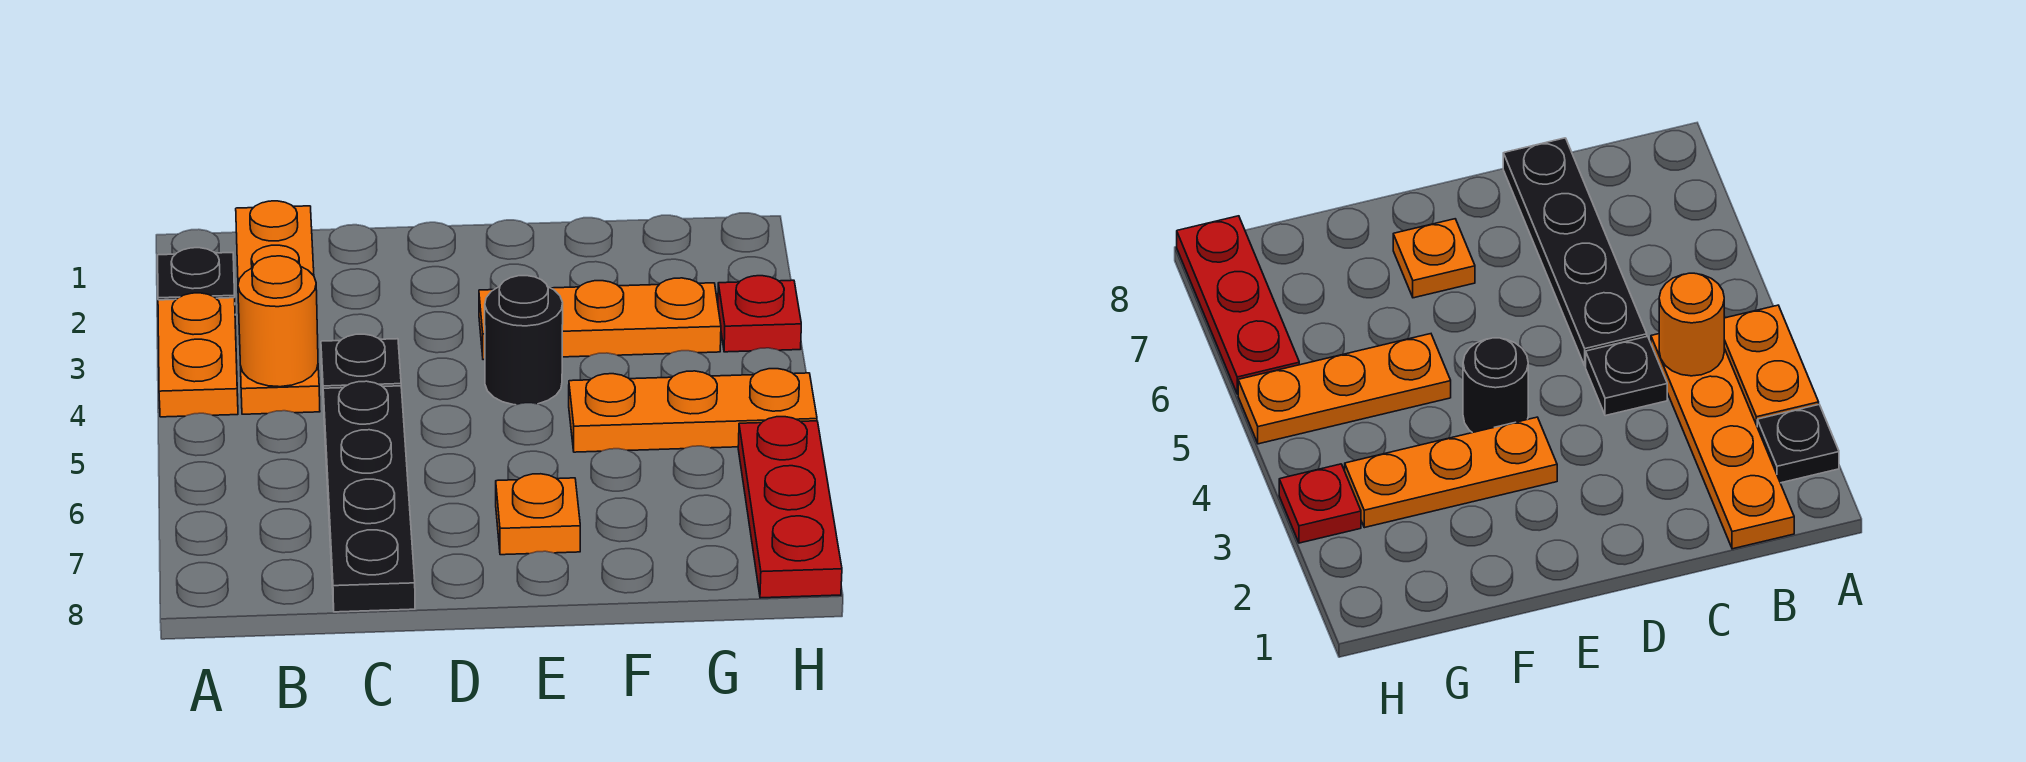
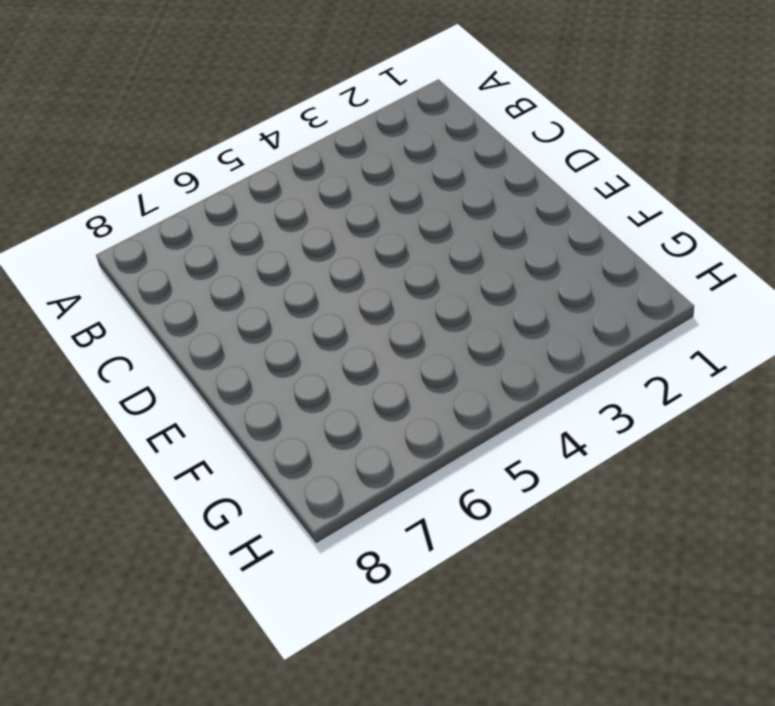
none -> black plate A2 level 1
none -> orange plate A3:A4 level 1
none -> orange plate B1:B4 level 1

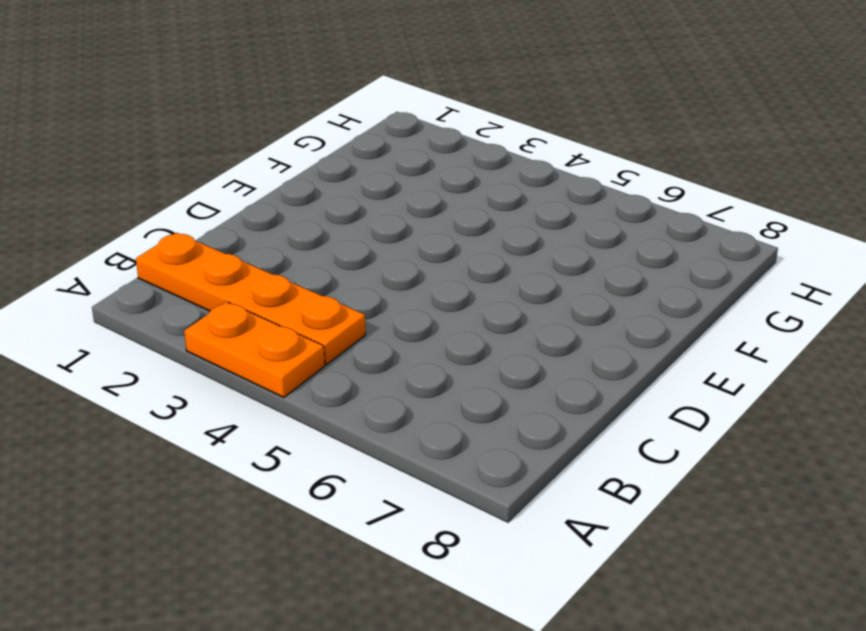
none -> black plate A2 level 1
none -> black plate C4 level 1
none -> black plate C5:C8 level 1

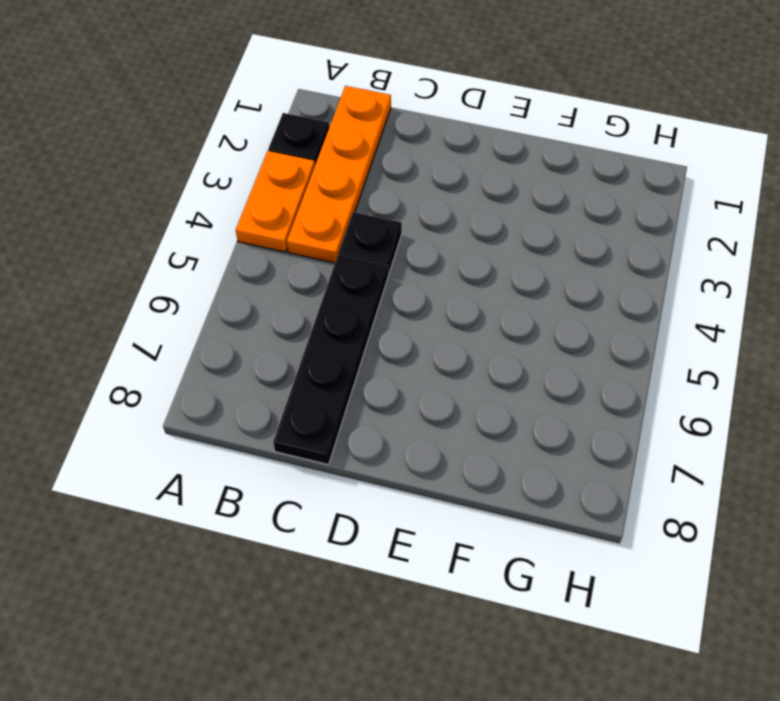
none -> orange plate E3:G3 level 1
none -> black round brick E4 level 1
none -> orange plate E7 level 1

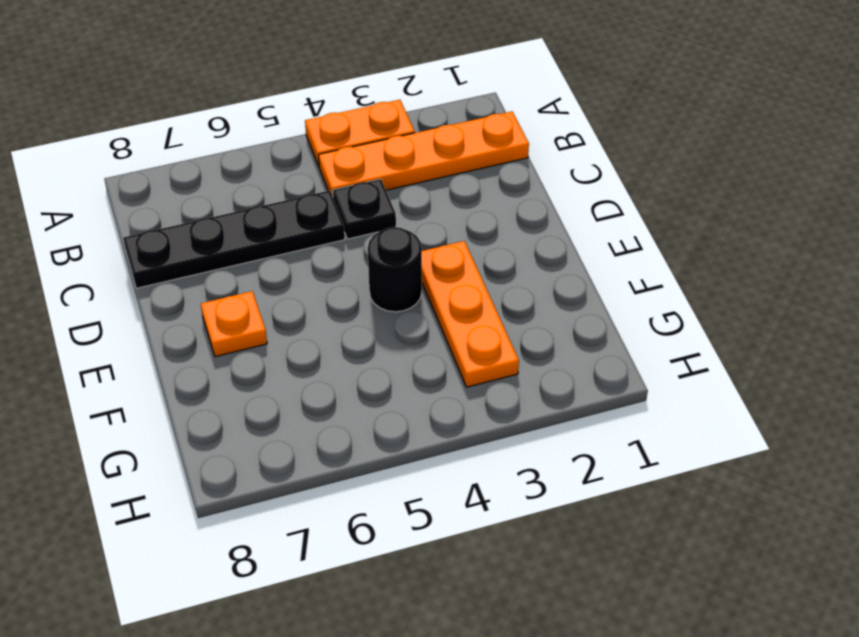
none -> black plate A2 level 1
none -> orange plate F5:H5 level 1
none -> red plate H3 level 1

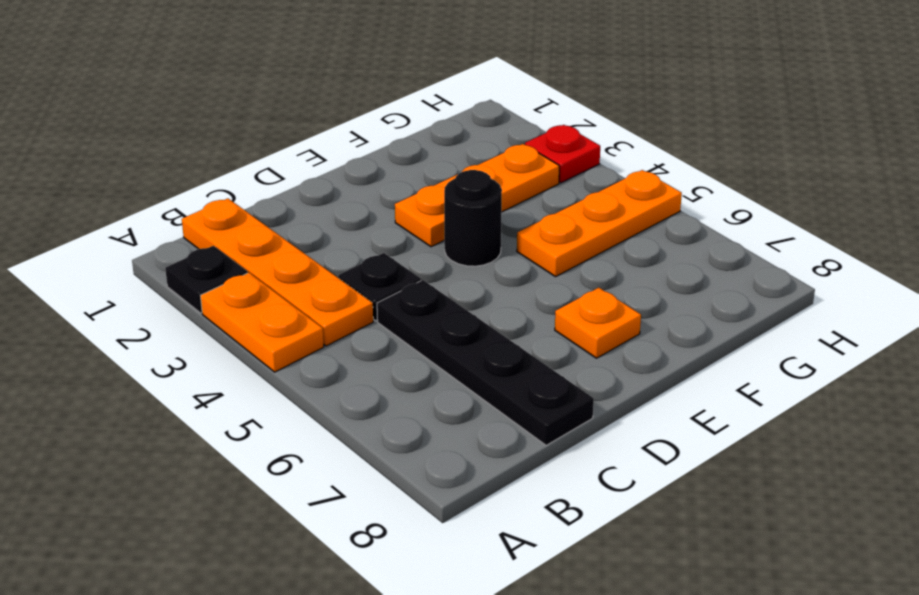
none -> red plate H6:H8 level 1
none -> orange round brick B4 level 2

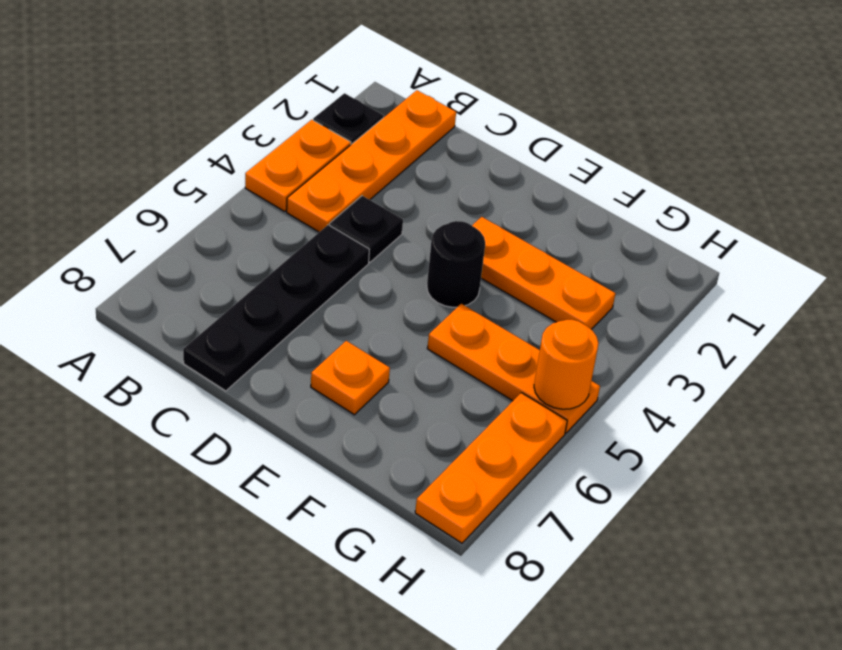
orange round brick H5 level 2 -> orange round brick B4 level 2
orange plate H6:H8 level 1 -> red plate H6:H8 level 1
none -> red plate H3 level 1

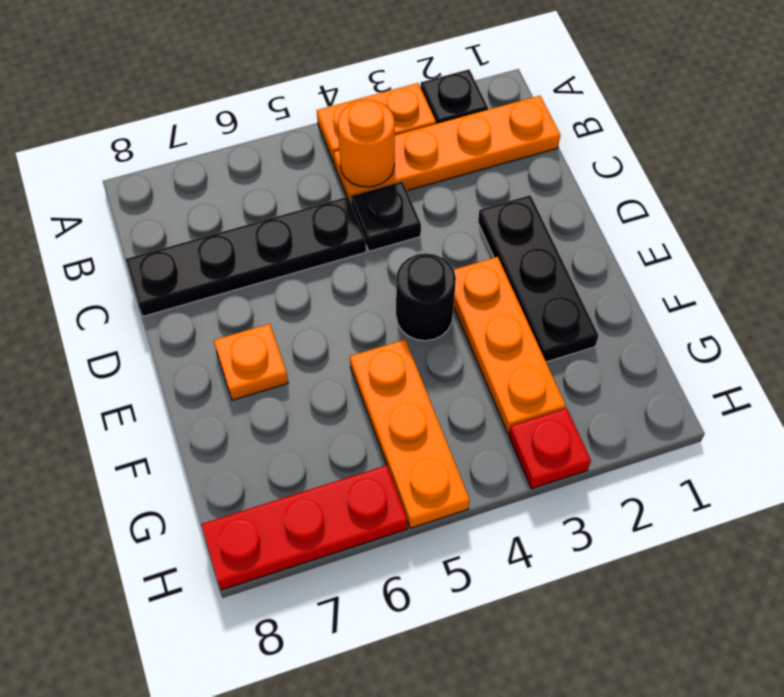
black plate D2:F2 level 1 -> none

